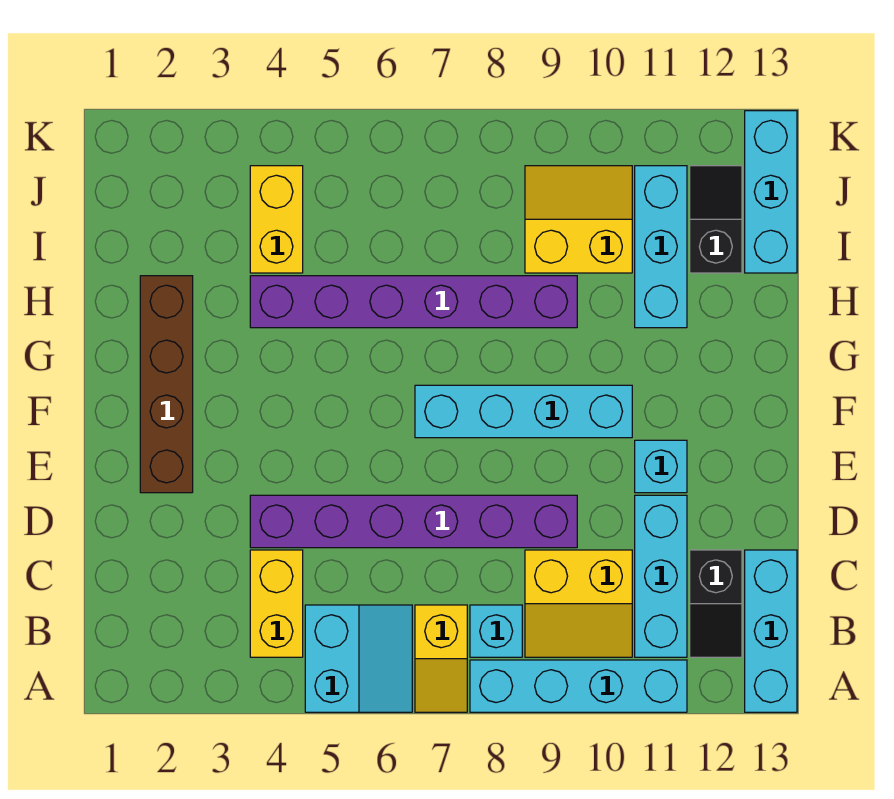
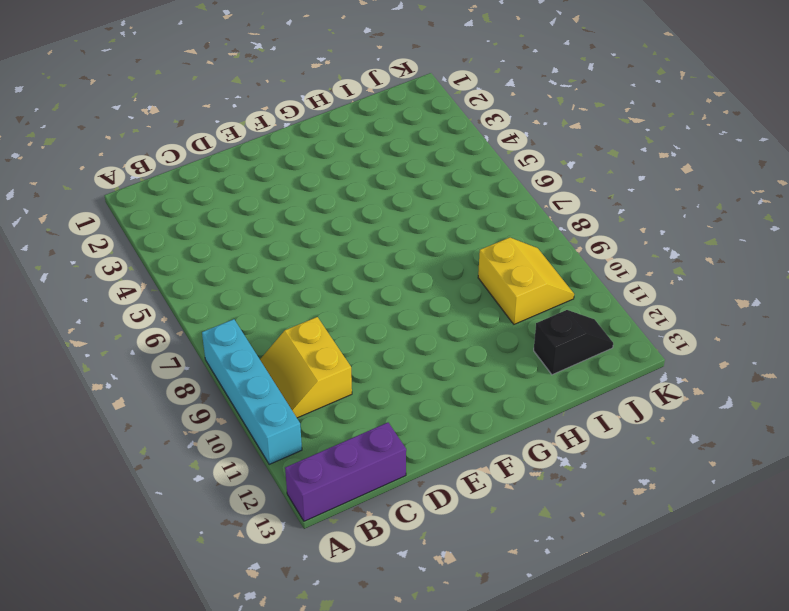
purple brick A13:C13 level 1 -> cyan brick A13:C13 level 1
none -> cyan slope A5:B6 level 1 top 5
none -> yellow slope A7:B7 level 1 top B
none -> yellow brick B4:C4 level 1

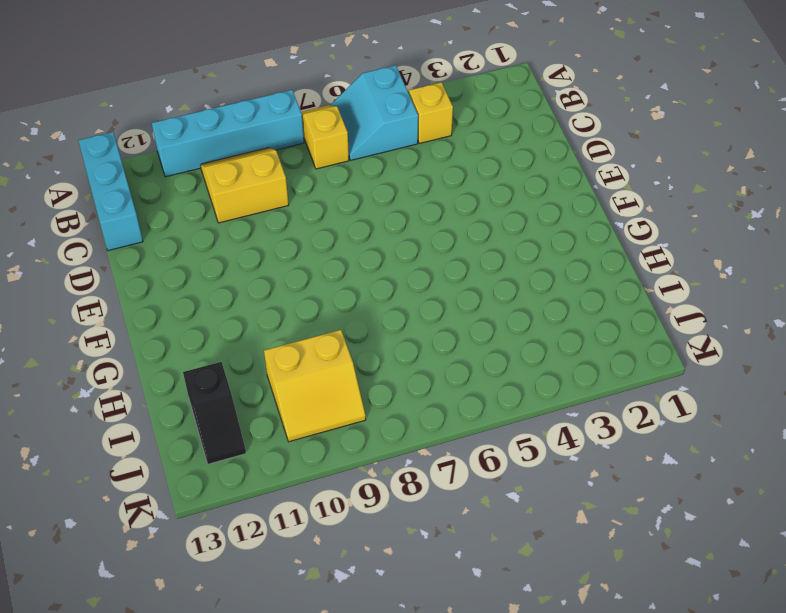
yellow brick B4 level 1 -> yellow brick B4:C4 level 1
none -> cyan brick B8 level 1
none -> cyan brick B11:D11 level 1
none -> black slope B12:C12 level 1 top C

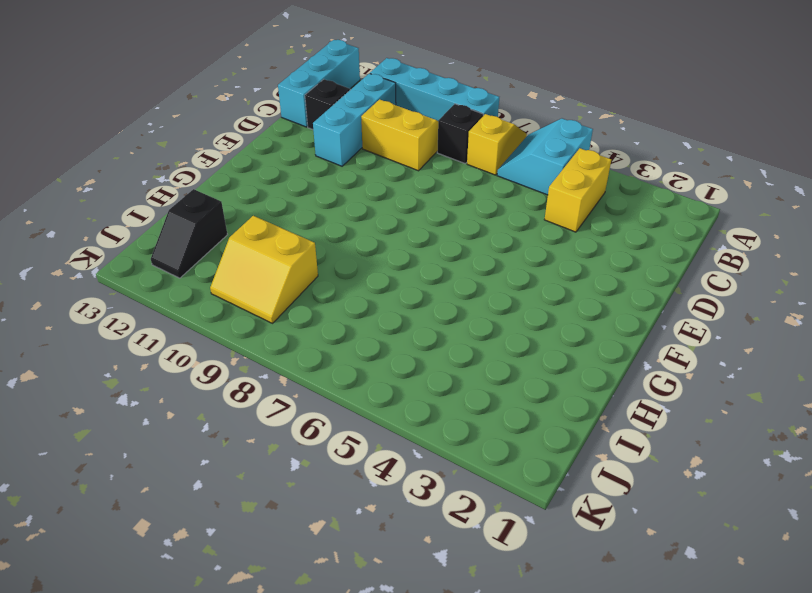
black brick B8 level 1 -> cyan brick B8 level 1
none -> purple brick D4:D9 level 1
none -> brown brick E2:H2 level 1
none -> cyan brick E11 level 1

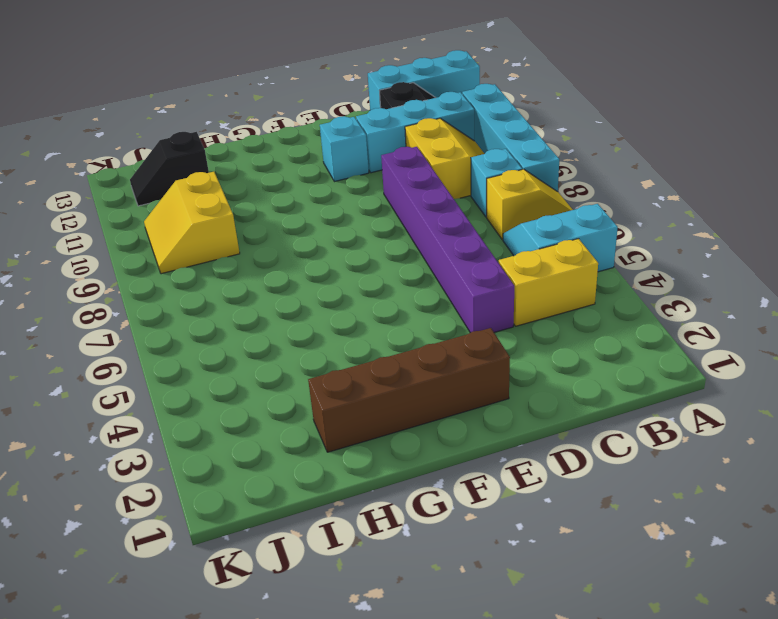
none -> cyan brick F7:F10 level 1
none -> purple brick H4:H9 level 1
none -> cyan brick H11:J11 level 1

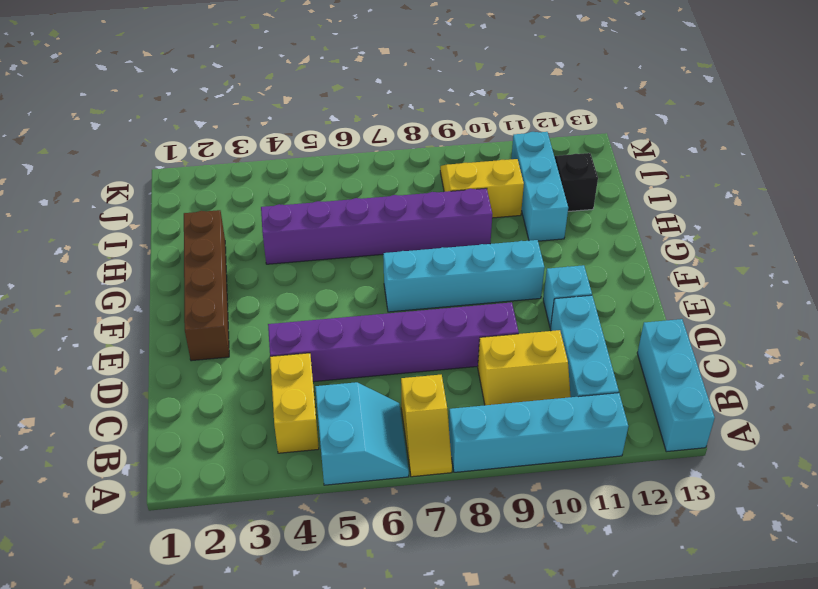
none -> cyan brick B8 level 1
none -> black slope B12:C12 level 1 top C
none -> yellow brick I4:J4 level 1

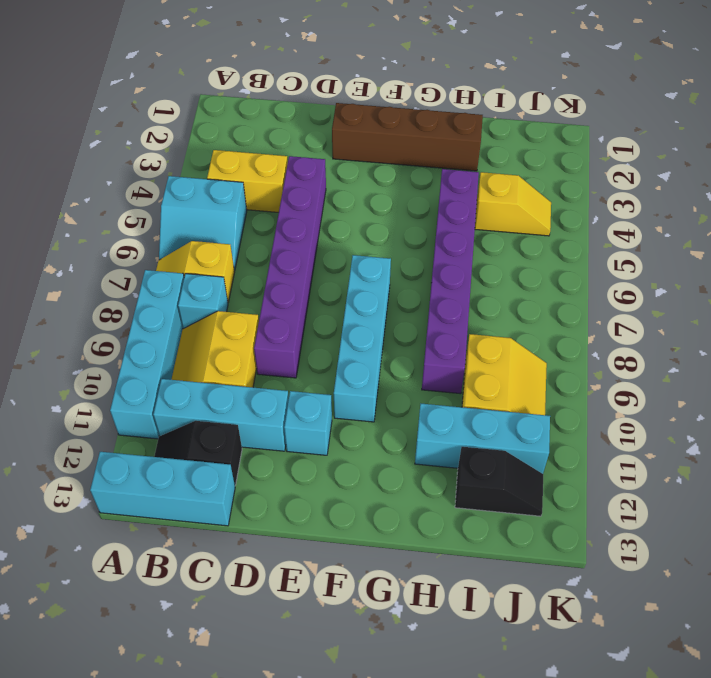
yellow slope I4:J4 level 1 top I -> yellow brick I4:J4 level 1
none -> cyan brick I13:K13 level 1

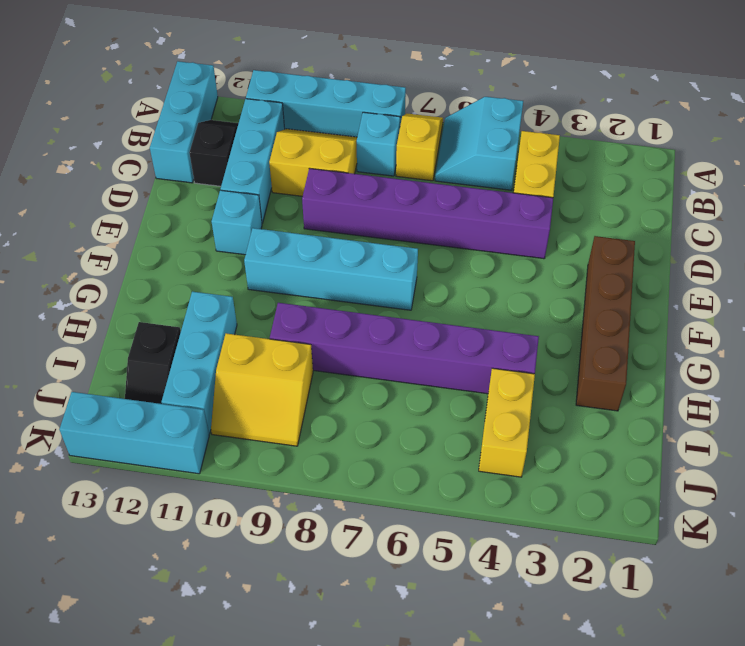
cyan brick K11:K13 level 1 -> cyan brick I13:K13 level 1

